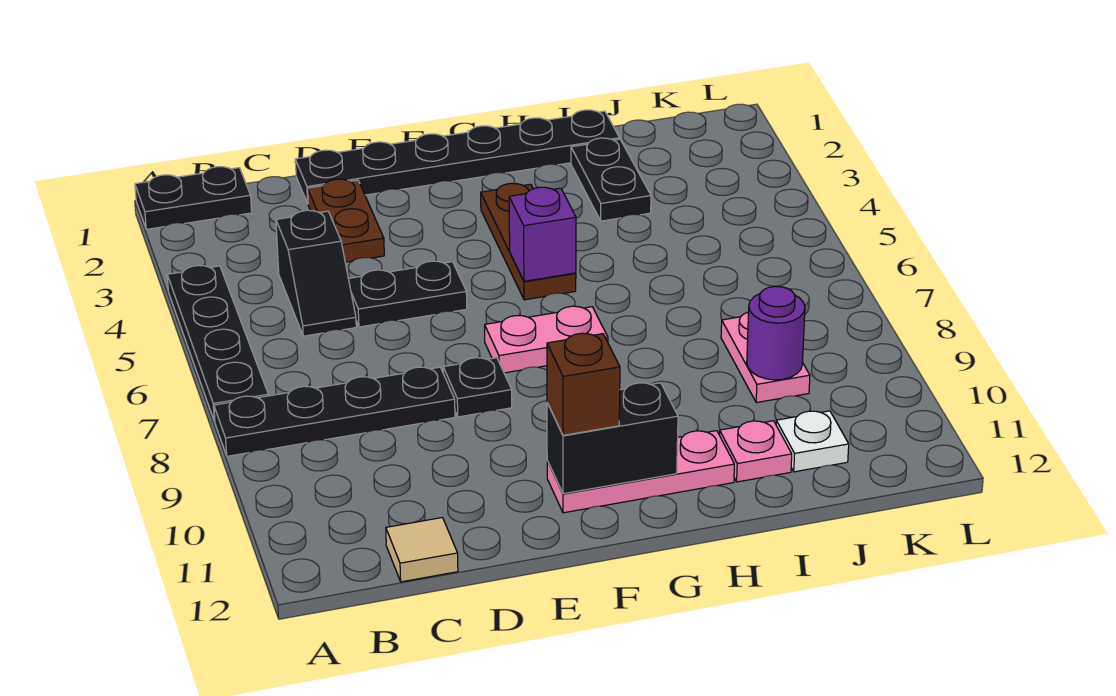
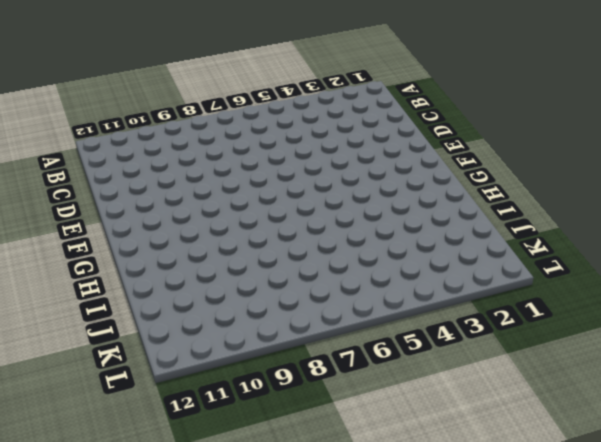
none -> black plate A1:B1 level 1
none -> black plate A4:A7 level 1
none -> black plate A8:D8 level 1

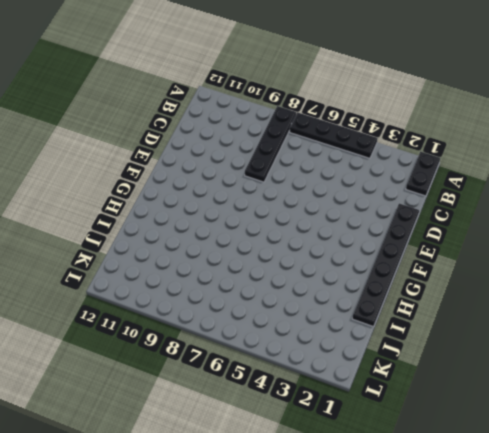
none -> black slope C4:C5 level 1 top 4
none -> tan tile C12 level 1
none -> brown plate D2:D3 level 1

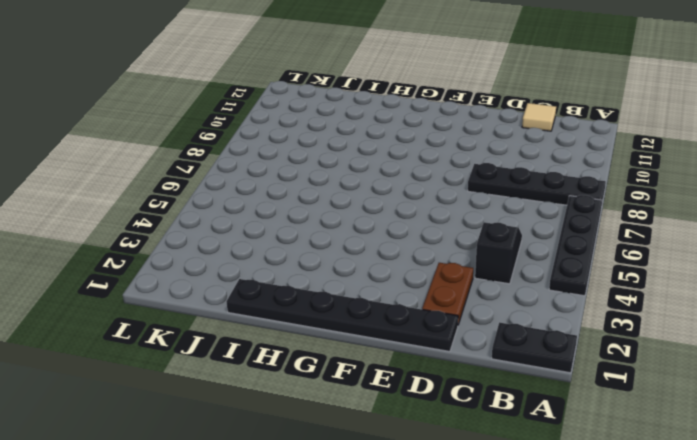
none -> black plate D5:E5 level 1
none -> black plate E8 level 1
none -> pink plate F7:G7 level 1

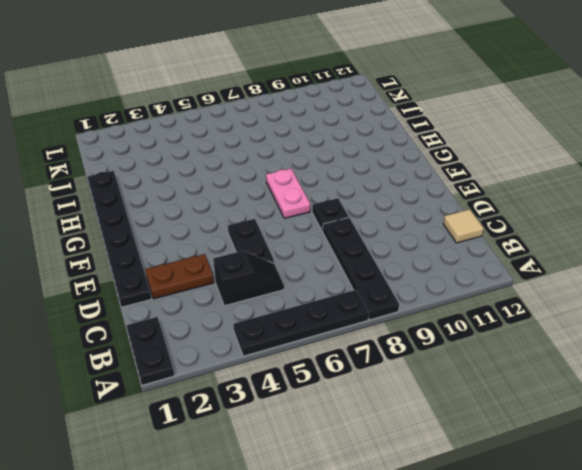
none -> pink plate F11:H11 level 1
none -> brown plate G3:G5 level 1
none -> black plate I2:I3 level 1

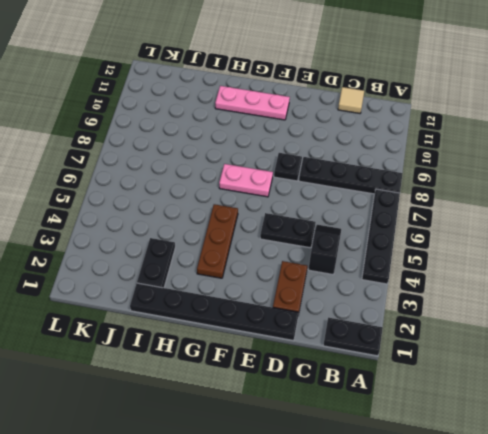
none -> pink plate I11 level 1
none -> pink plate J8:J9 level 1
none -> white plate J11 level 1

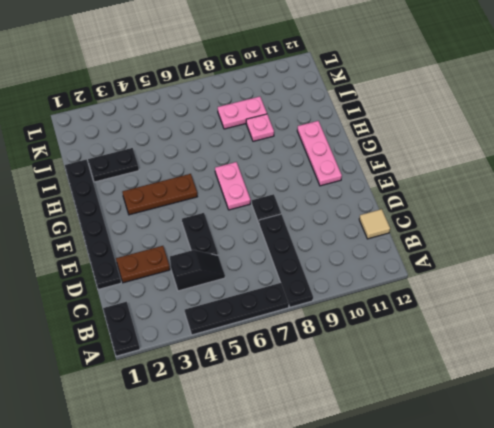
pink plate I9 level 1 -> pink plate I11 level 1
none -> white plate J11 level 1
none -> black brick F11:G11 level 2
none -> purple brick G5 level 2

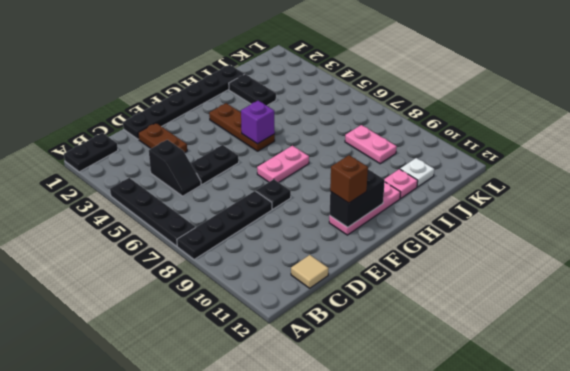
none -> purple round brick J9 level 2

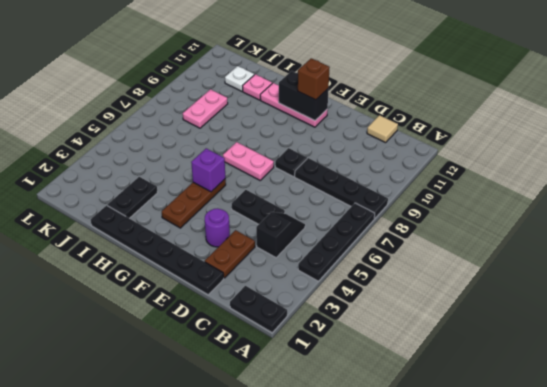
purple round brick E3 level 1 -> purple round brick J9 level 2

